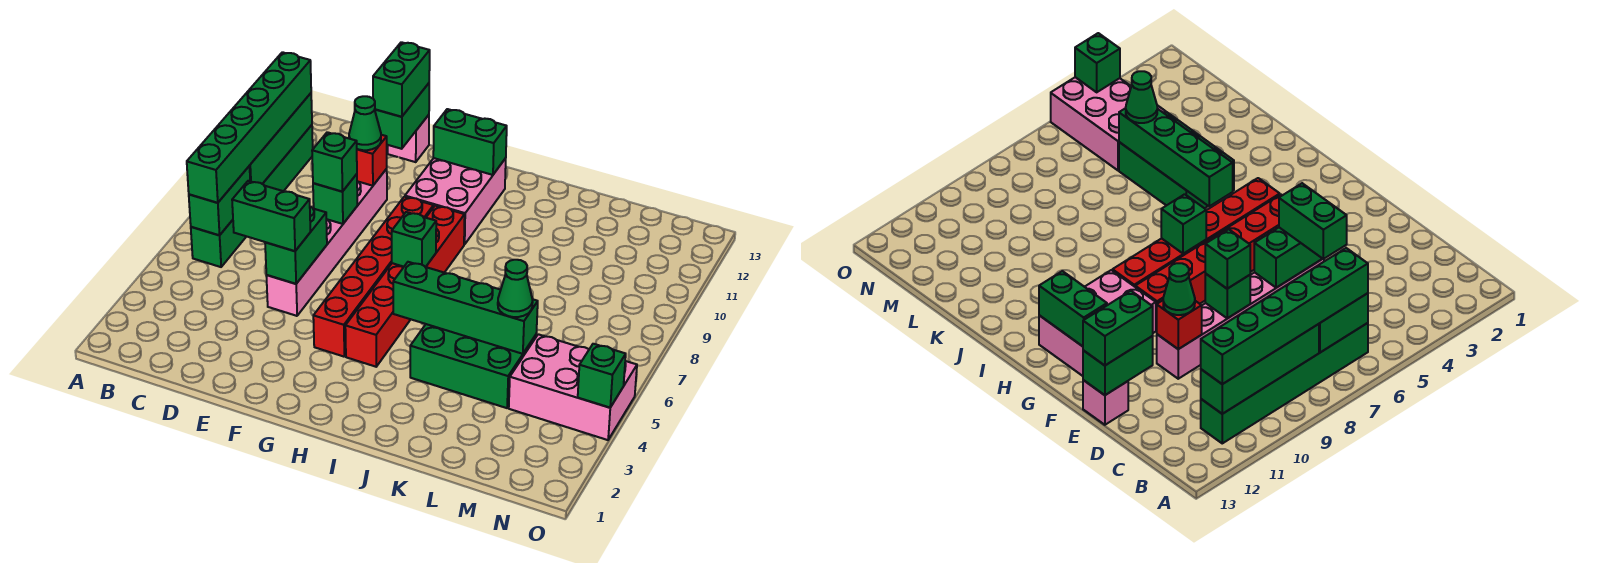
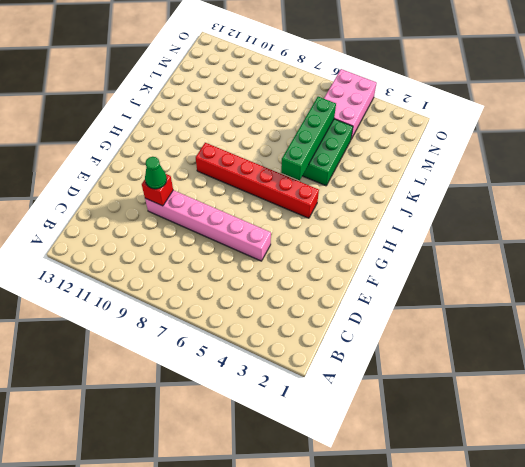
none -> green brick B6:B11 level 1
none -> pink brick E13 level 1
none -> red brick G4:G9 level 1

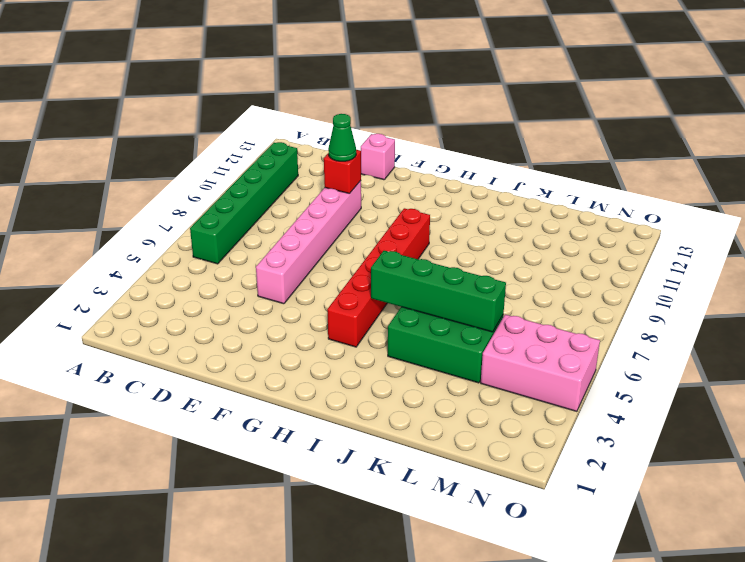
none -> red brick G4:G9 level 1
none -> pink brick G10:H12 level 1
none -> green brick B6:B7 level 2

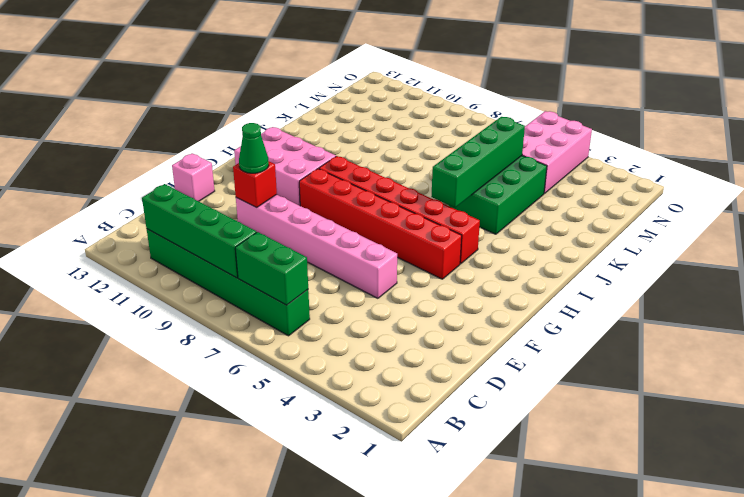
none -> green brick E5:E6 level 2
none -> green brick E8 level 2
none -> green brick E12:E13 level 2

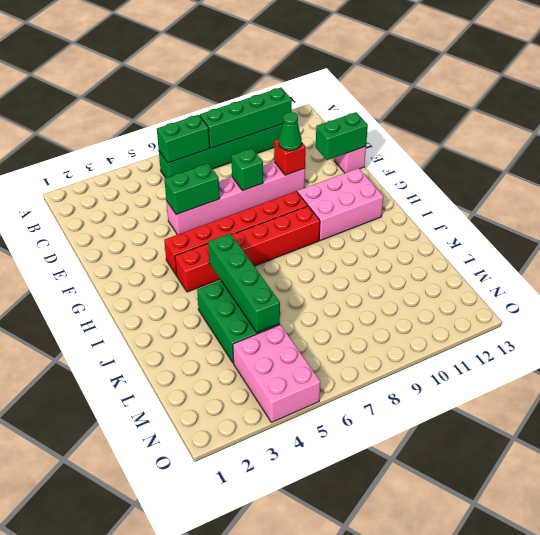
none -> green brick G12:H12 level 2
none -> green brick H7 level 2
none -> green brick O4 level 2

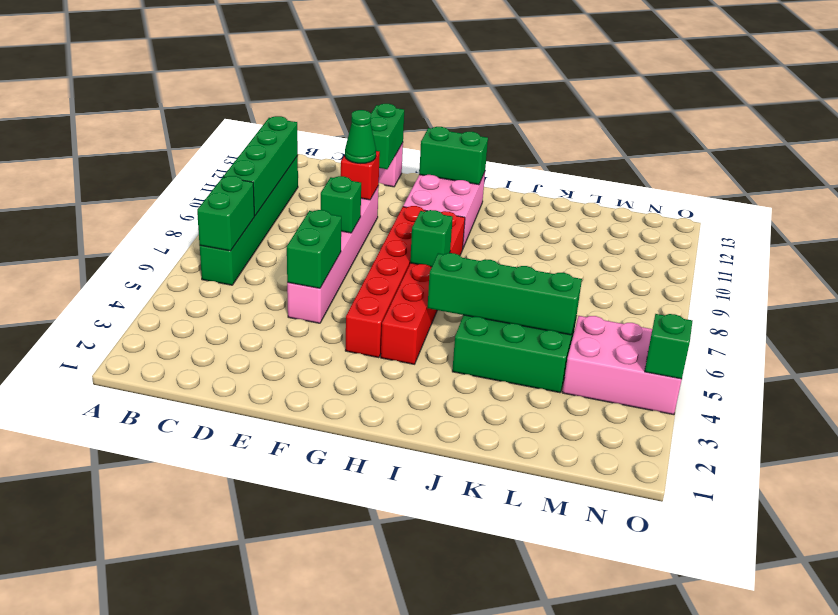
none -> green brick B6:B11 level 3
none -> green brick D5:E5 level 3
none -> green brick E8 level 3

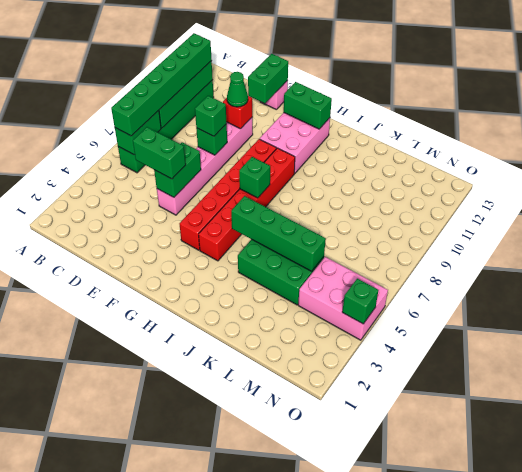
none -> green brick E12:E13 level 3
none -> green cone L5 level 3

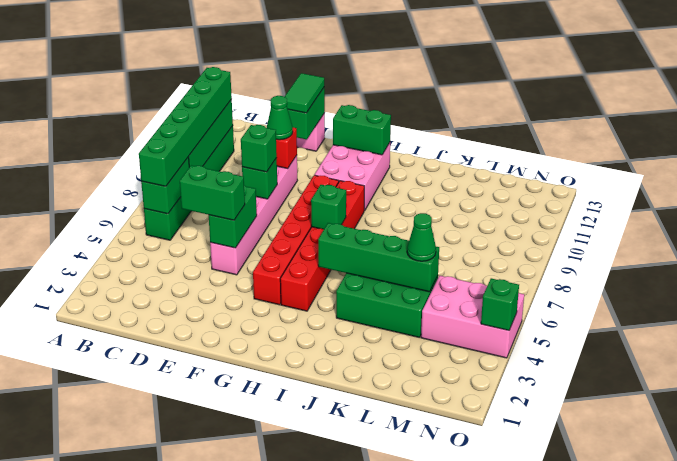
green tile E12:E13 level 3 -> green brick E12:E13 level 3

